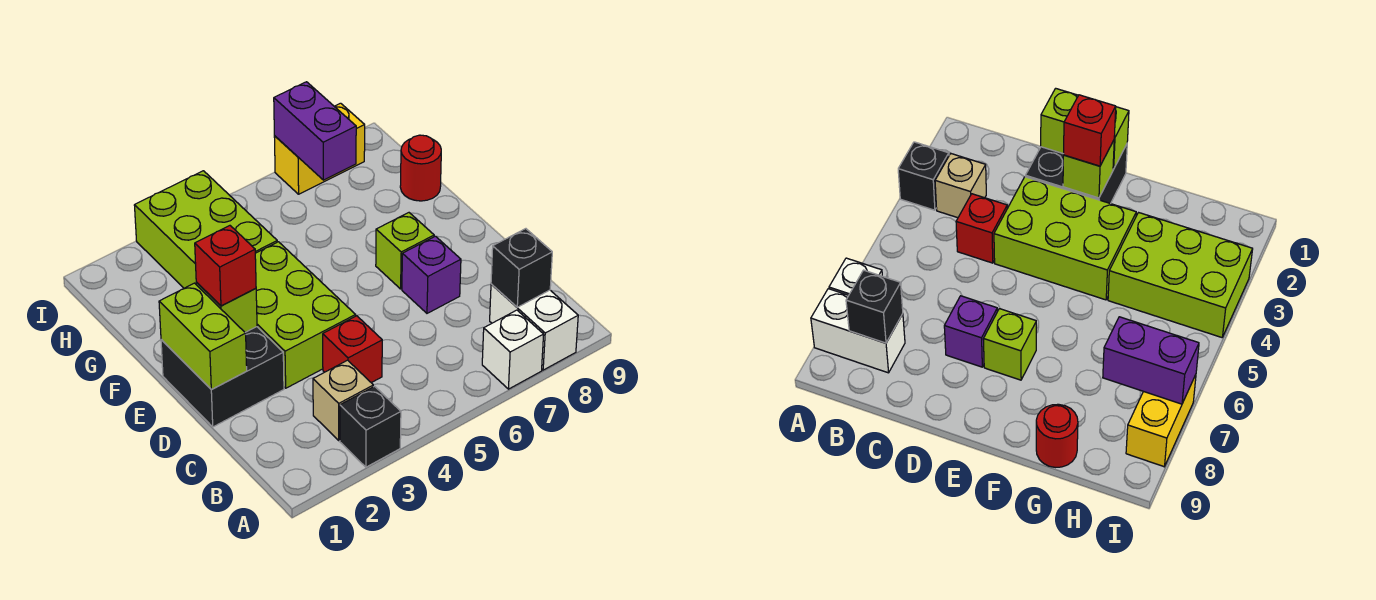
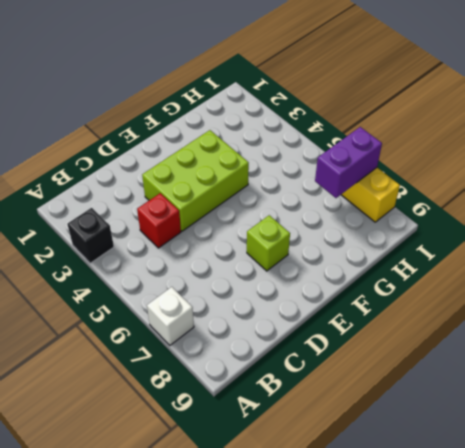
none -> white brick A8:B8 level 1
none -> tan brick B3 level 1
none -> black brick D1:E2 level 1

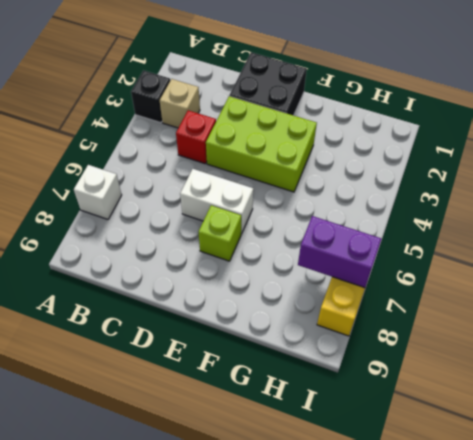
white brick D6:E6 level 1 -> white brick A8:B8 level 1
none -> purple brick D7 level 1
none -> lime brick G3:I4 level 1
none -> red round brick G9 level 1

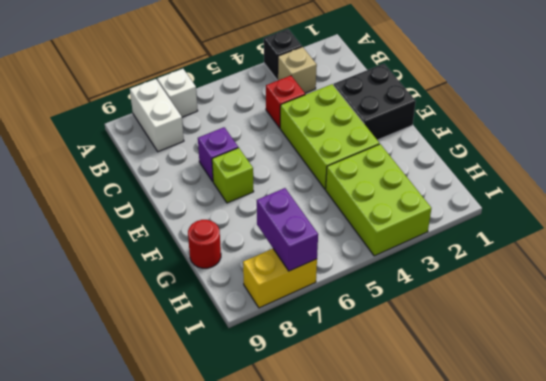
none -> black brick B8 level 2
none -> lime brick D1:E1 level 2
none -> lime brick E2 level 2

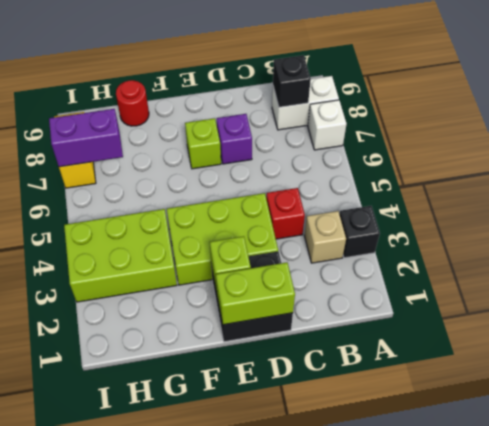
none -> red brick E2 level 3

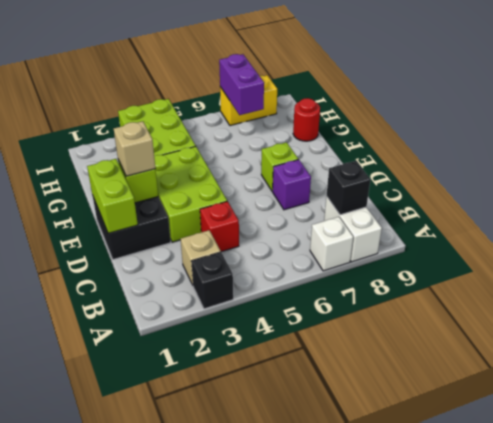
tan brick E2 level 3 -> red brick E2 level 3

